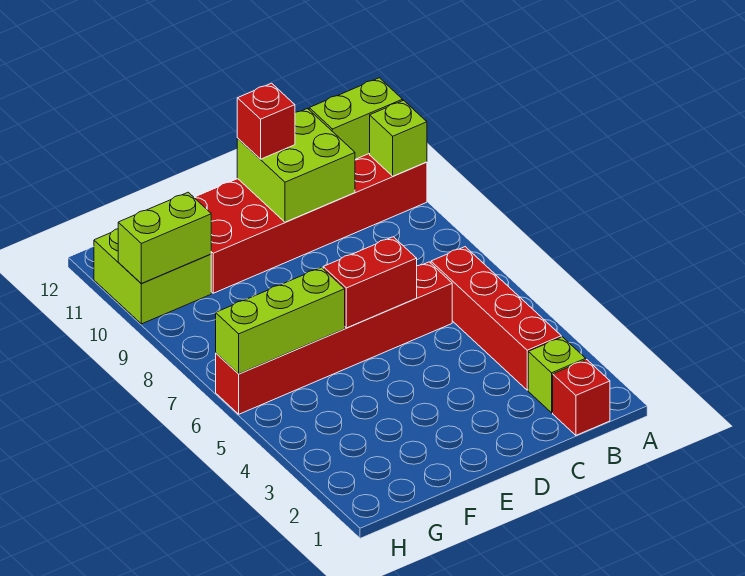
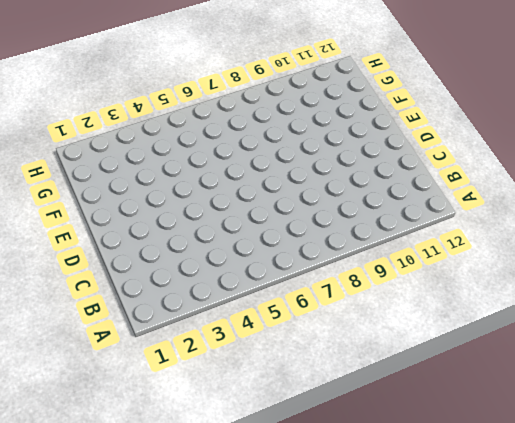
none -> red brick A10:F11 level 1
none -> red brick B1 level 1
none -> lime brick B2 level 1

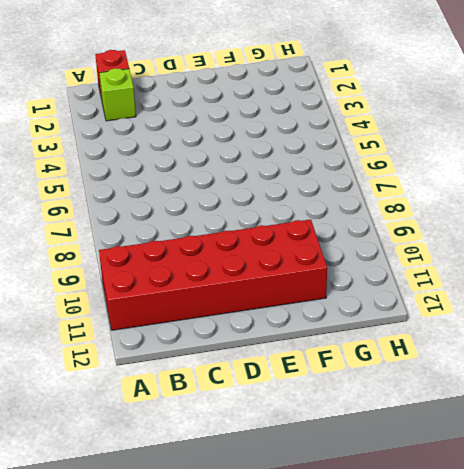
none -> red brick B3:B6 level 1
none -> red brick C6:H6 level 1
none -> lime brick G10:H11 level 1

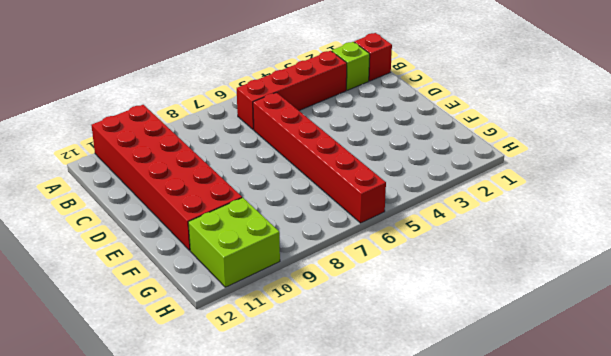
none -> lime brick A10 level 2
none -> lime brick A11:B11 level 2
none -> lime brick C10:D11 level 2

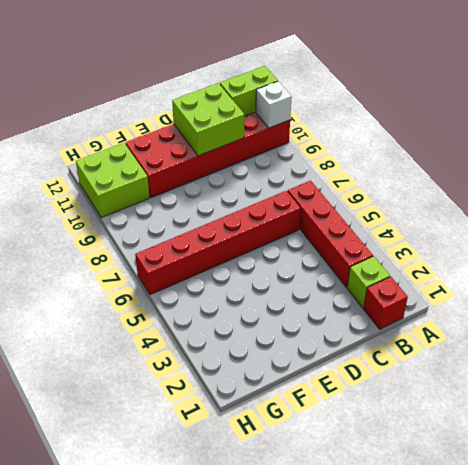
white brick A10 level 2 -> lime brick A10 level 2
none -> red brick D6:E6 level 2
none -> lime brick F6:H6 level 2
none -> lime brick G10:H10 level 2

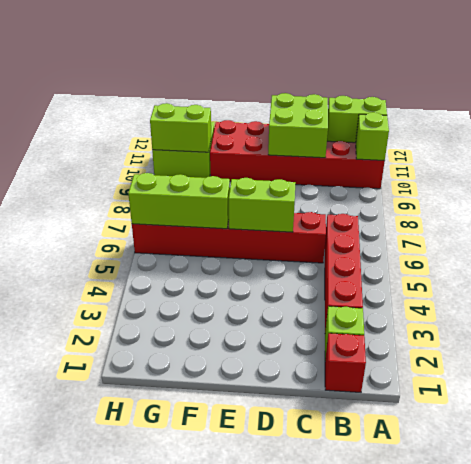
lime brick D6:E6 level 2 -> red brick D6:E6 level 2
none -> red brick D11 level 3

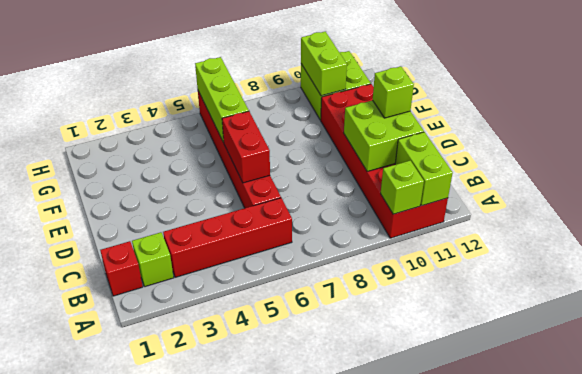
lime brick D11 level 3 -> red brick D11 level 3

